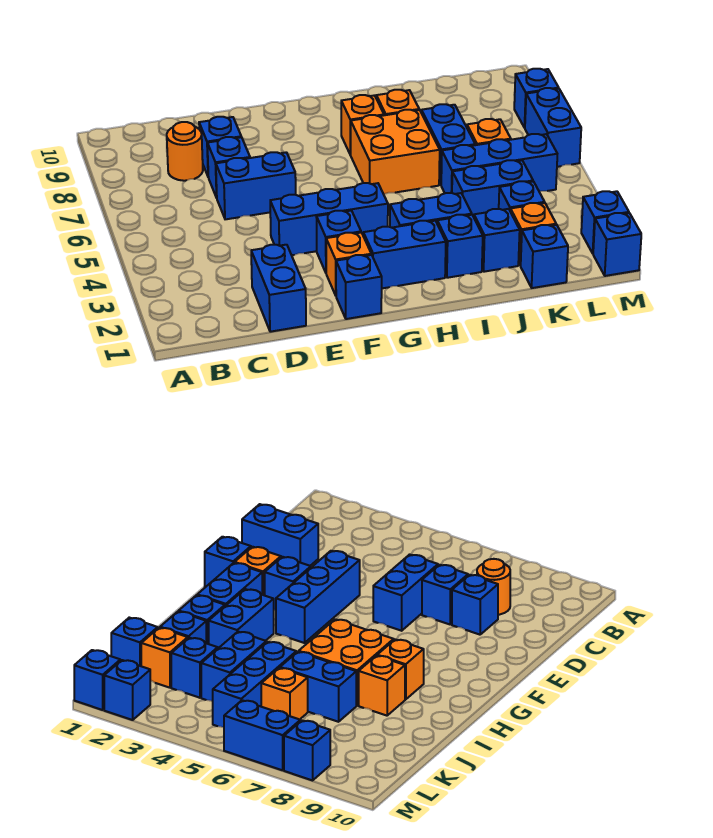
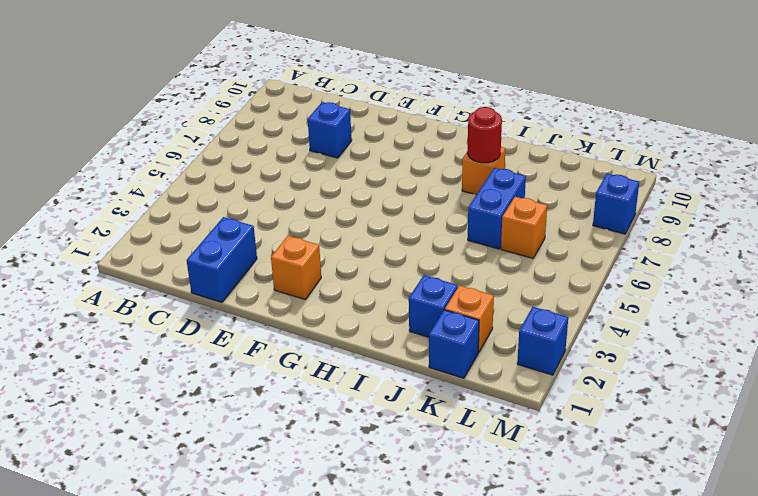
red round brick I8 level 2 -> none
none -> orange round brick C8 level 1
none -> blue brick D6:E6 level 1
none -> blue brick D7 level 1

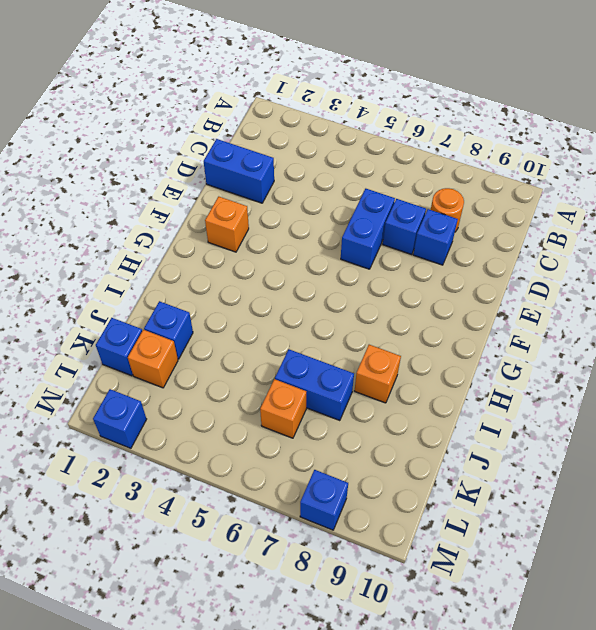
none -> blue brick E4:G4 level 1
none -> blue brick F1 level 1
none -> blue brick F3 level 1

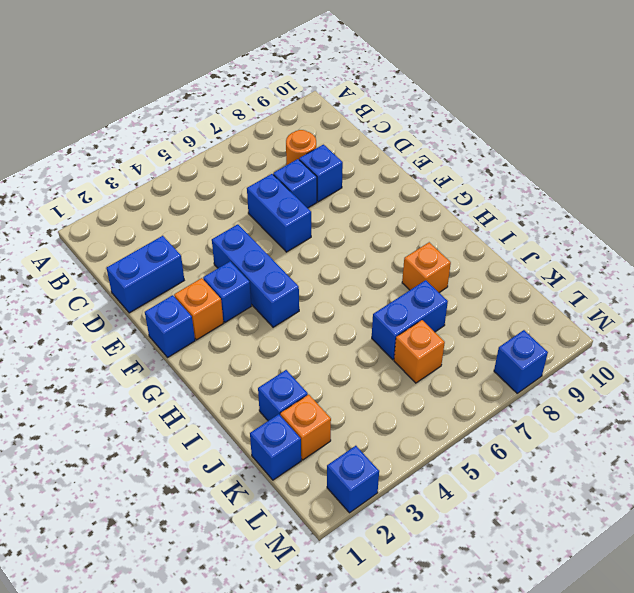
none -> blue brick G2:H2 level 1
none -> blue brick H3:I3 level 1
none -> orange brick H6:I7 level 1

